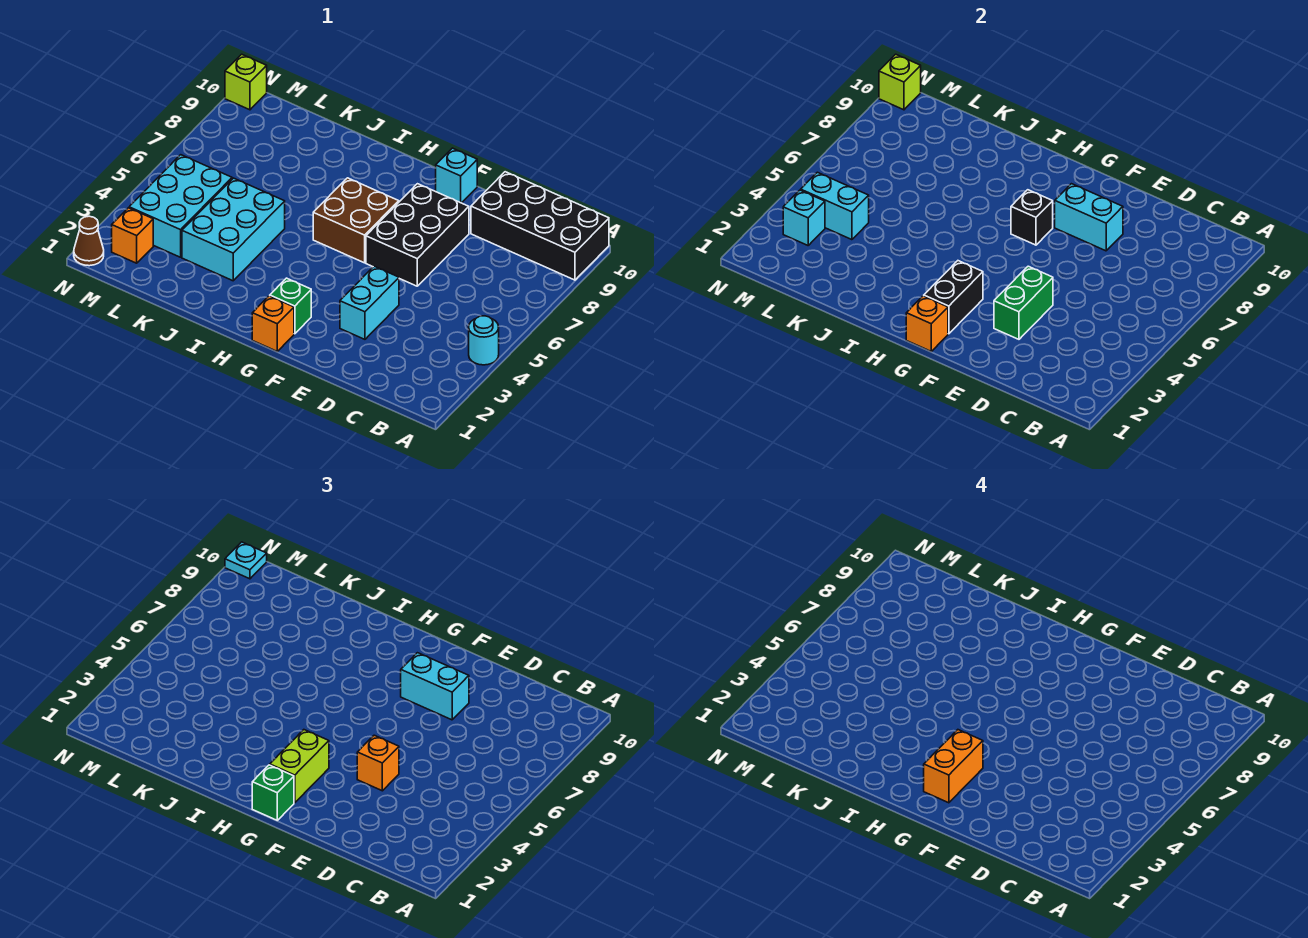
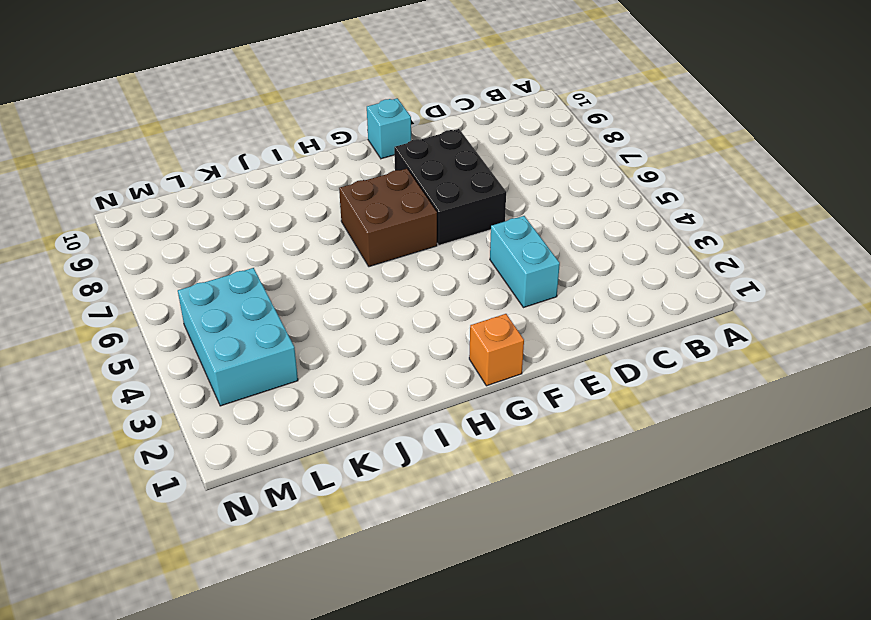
none -> cyan round brick A4 level 1
none -> black brick A9:D10 level 1
none -> green brick G2 level 1

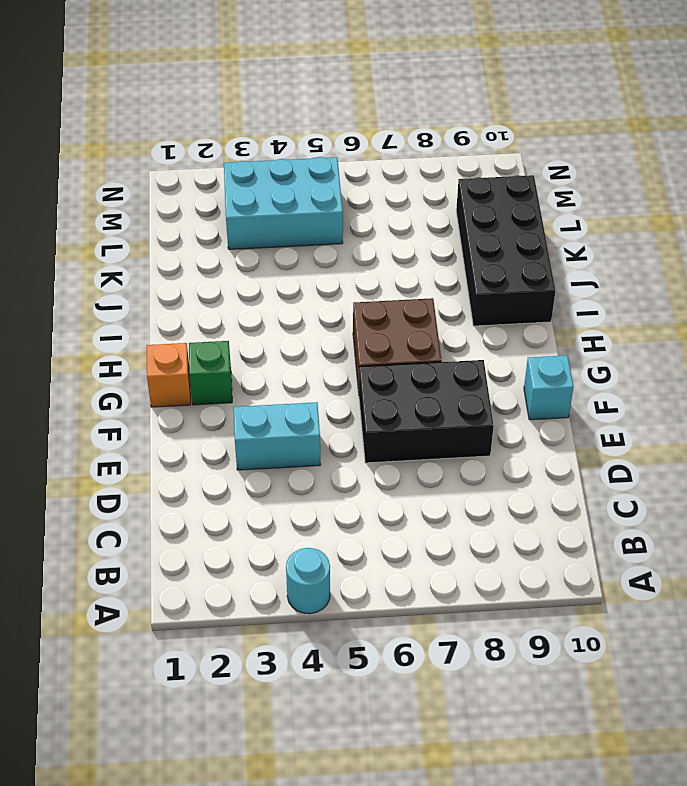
black brick I9:L10 level 1 -> black brick A9:D10 level 1
none -> cyan brick J3:K5 level 1
none -> orange brick M2 level 1
none -> brown cone N1 level 1

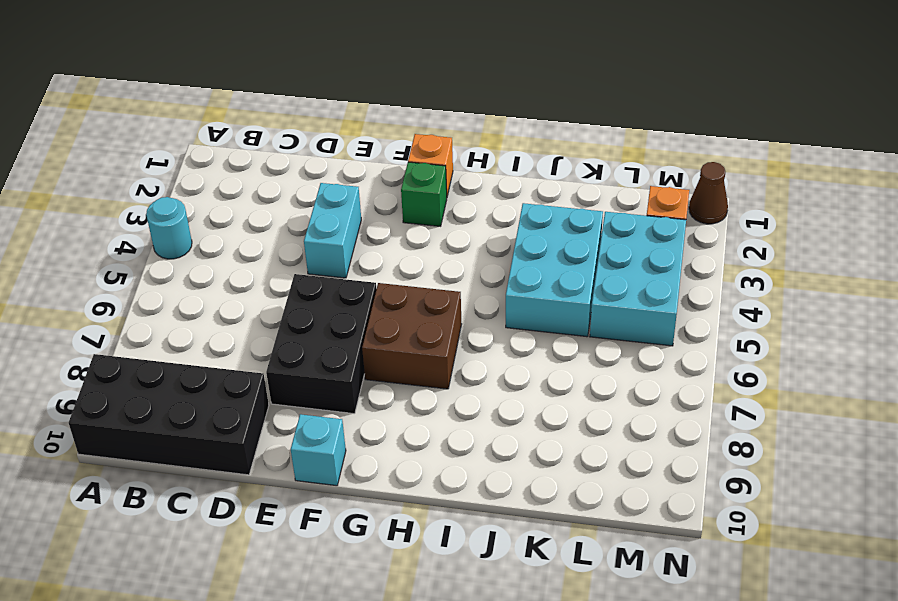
none -> lime brick N10 level 1
none -> green brick E3:E4 level 2
none -> cyan brick E8:F8 level 2

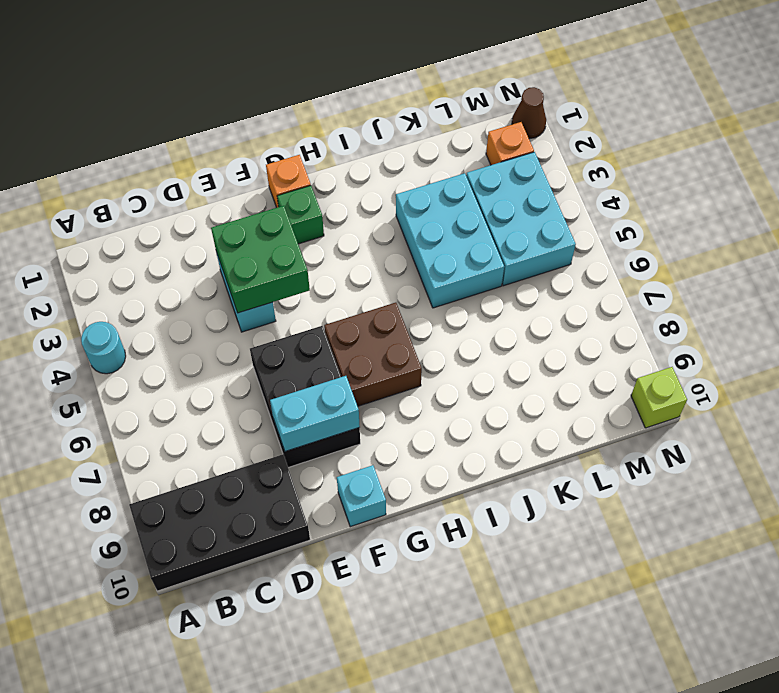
green brick E3:F4 level 2 -> green brick E3:E4 level 2
none -> orange brick G1 level 2
none -> black brick G2:G3 level 2
none -> black brick G7 level 2

